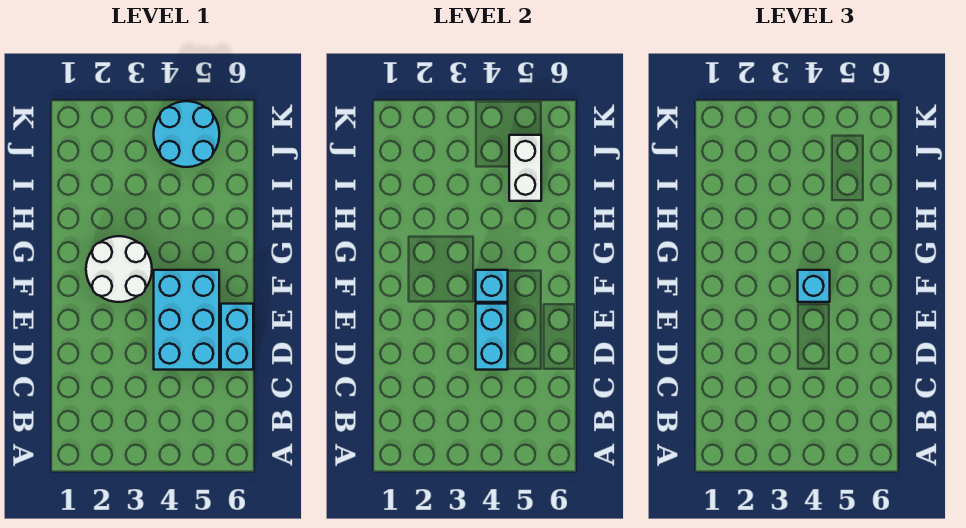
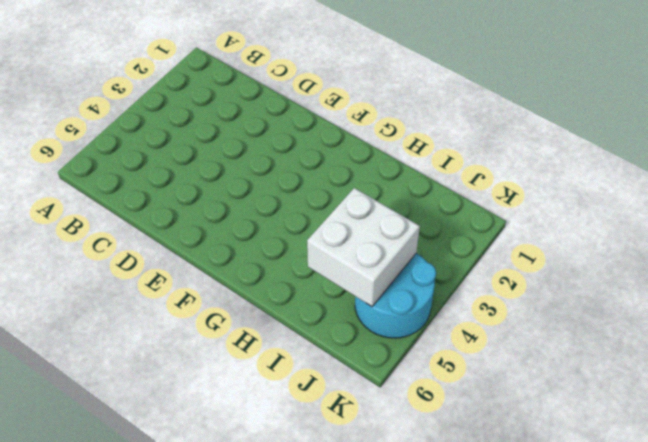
white brick I4:J5 level 2 -> white brick I5:J5 level 2
none -> cyan brick D4:F5 level 1
none -> cyan brick D6:E6 level 1

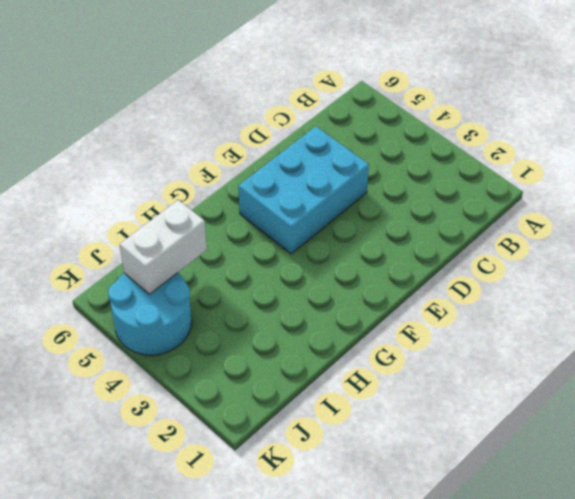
none -> cyan brick D6:E6 level 1
none -> white round brick F2:G3 level 1

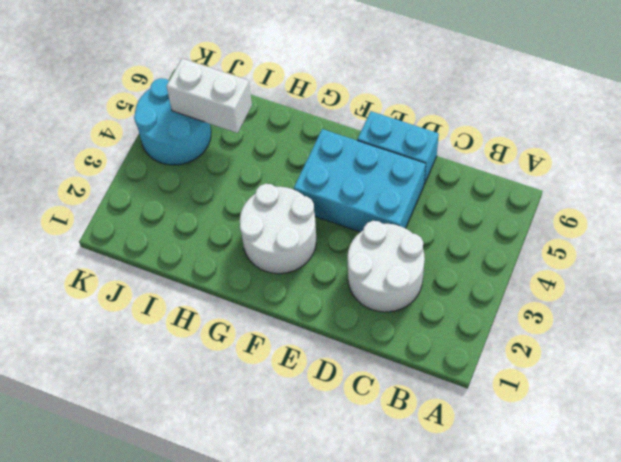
white round brick C2:D3 level 1 -> none
none -> cyan brick D4:E4 level 2
none -> cyan brick F4 level 2

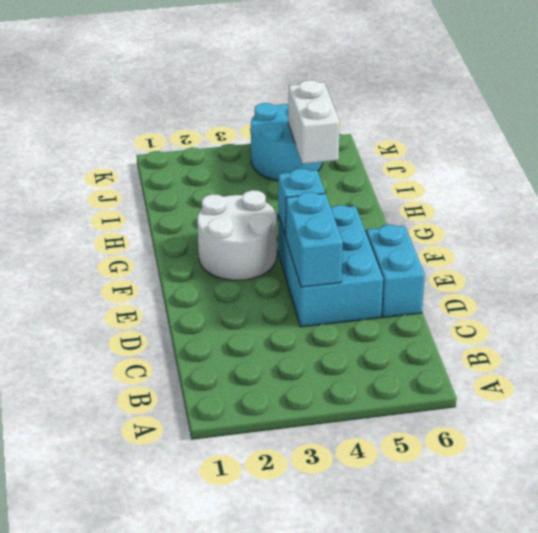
none -> cyan brick F4 level 3

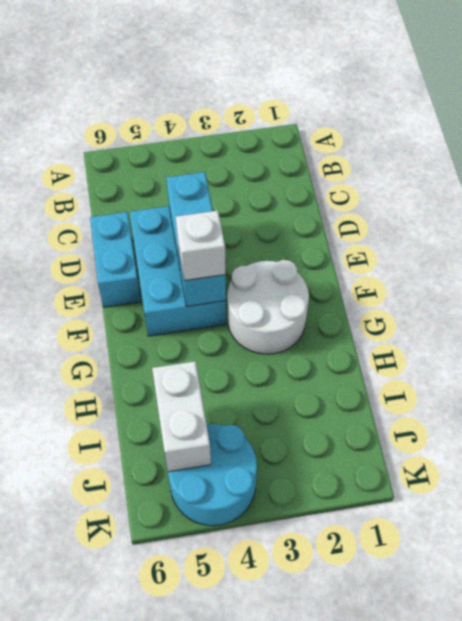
white brick F4 level 3 -> cyan brick F4 level 3

